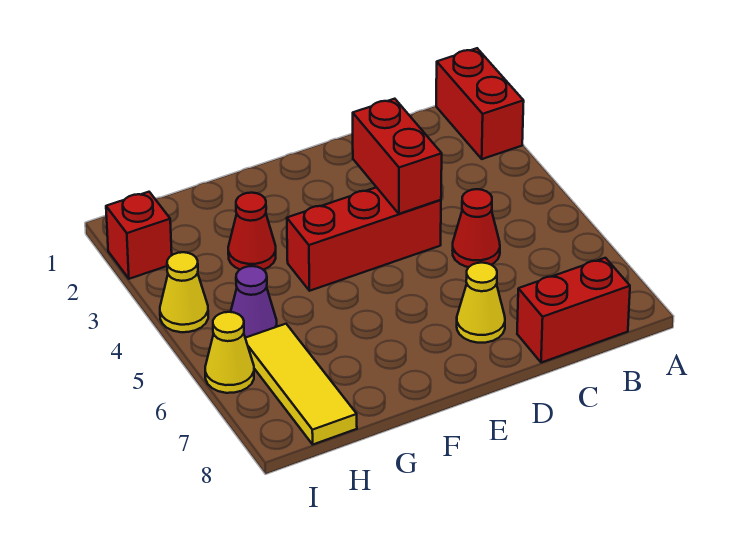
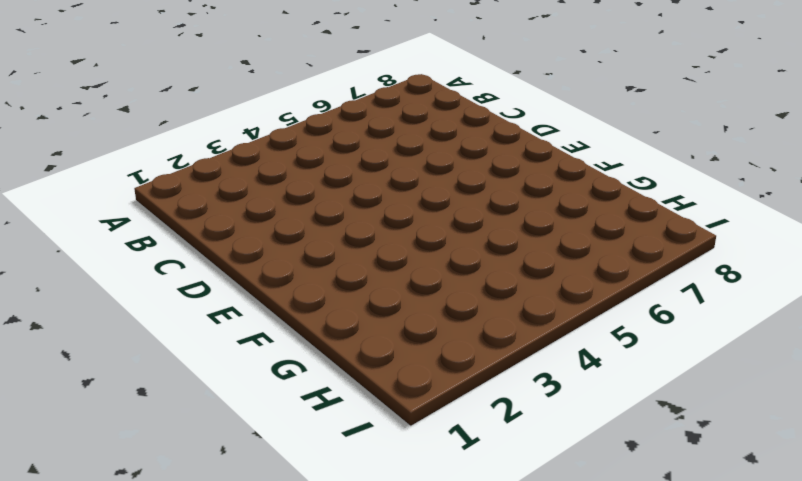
none -> red brick A1:A2 level 1
none -> red brick B8:C8 level 1
none -> red cone C5 level 1

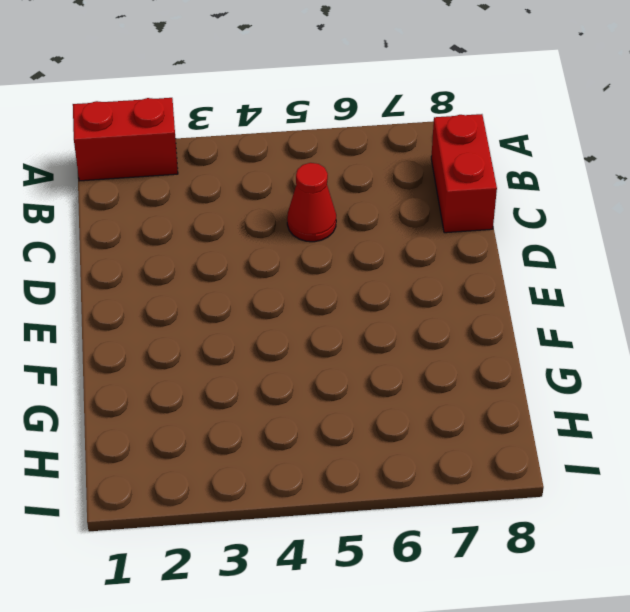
none -> red brick D4:F4 level 1
none -> yellow cone D7 level 1
none -> red cone G3 level 1

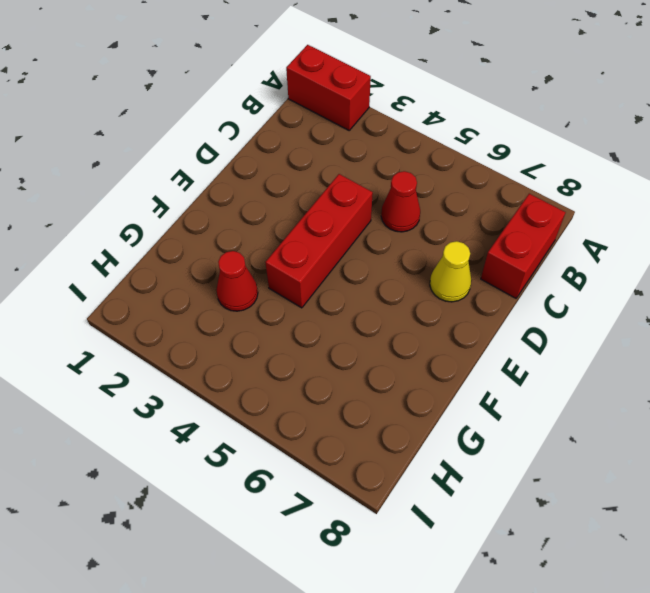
none -> purple cone H5 level 1
none -> yellow tile H6:H8 level 1
none -> red brick I2 level 1

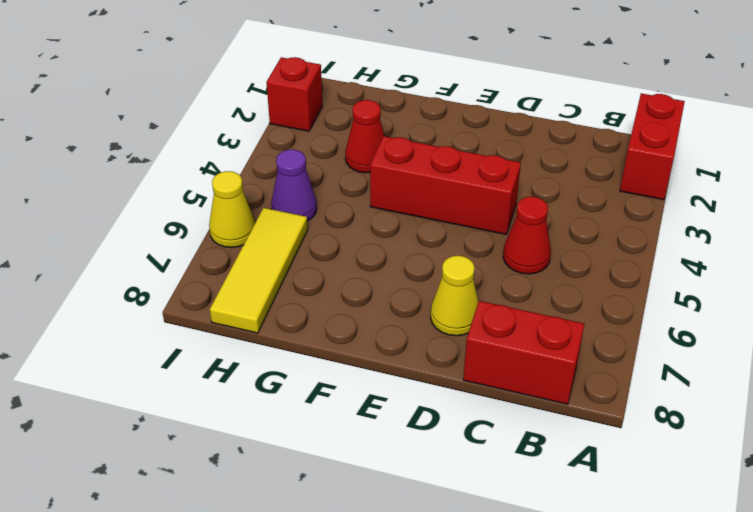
none -> yellow cone I4 level 1
none -> red brick D3:D4 level 2

